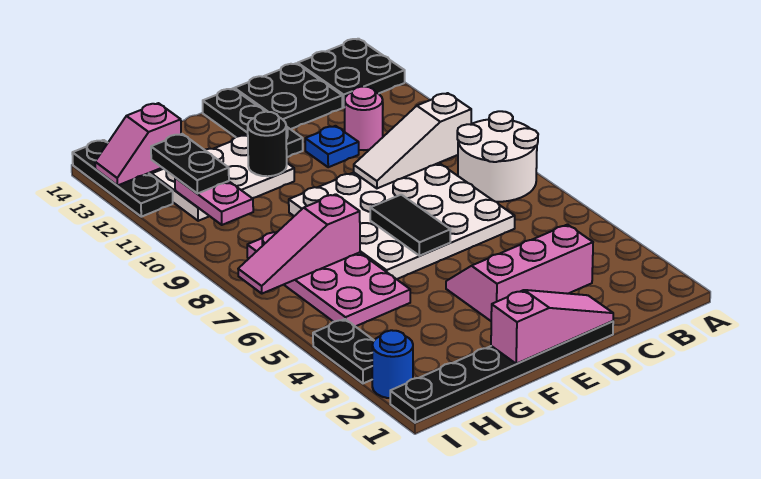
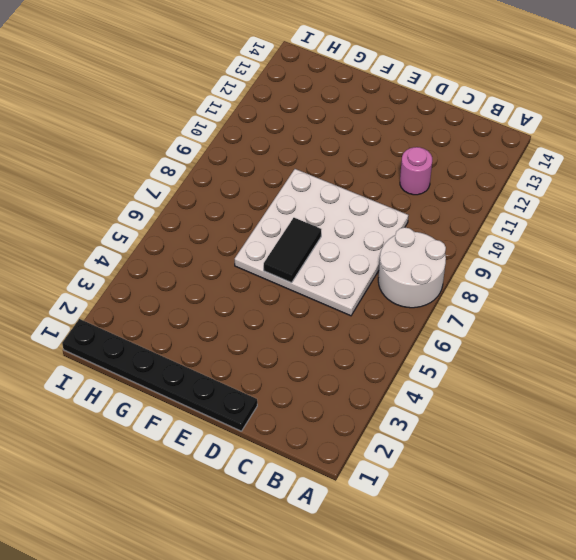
none -> black plate A13:B14 level 1
none -> pink slope C3:E4 level 1 top 3
none -> black plate C13:D14 level 1

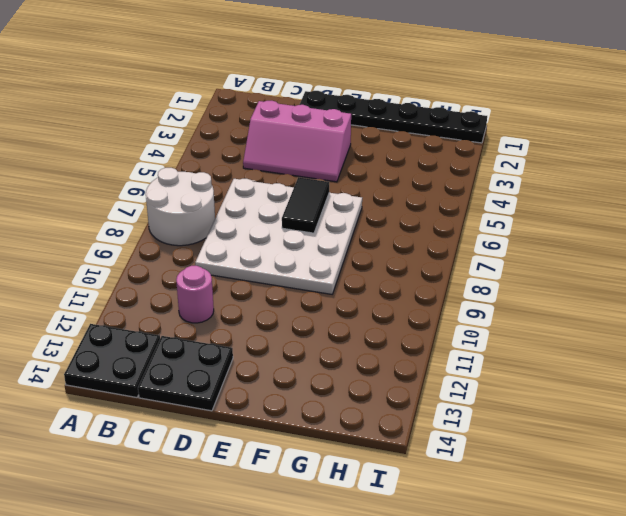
none -> blue plate D11 level 1
none -> black plate E12:E14 level 1
none -> white plate F11:H12 level 1

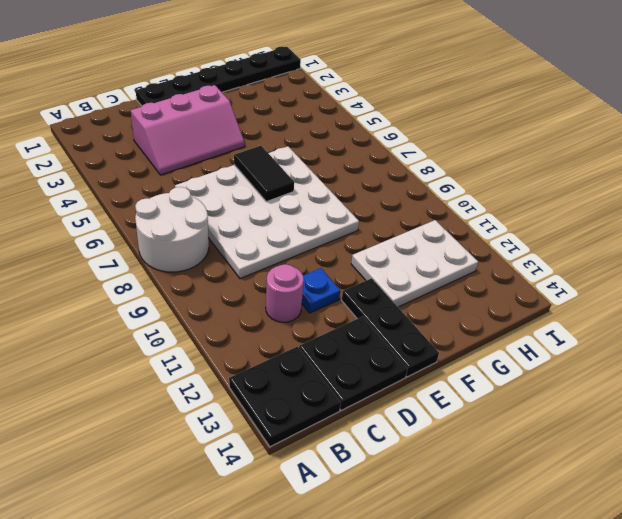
none -> pink plate G5:H8 level 1
none -> blue round brick I2 level 1
none -> black plate I3:I4 level 1

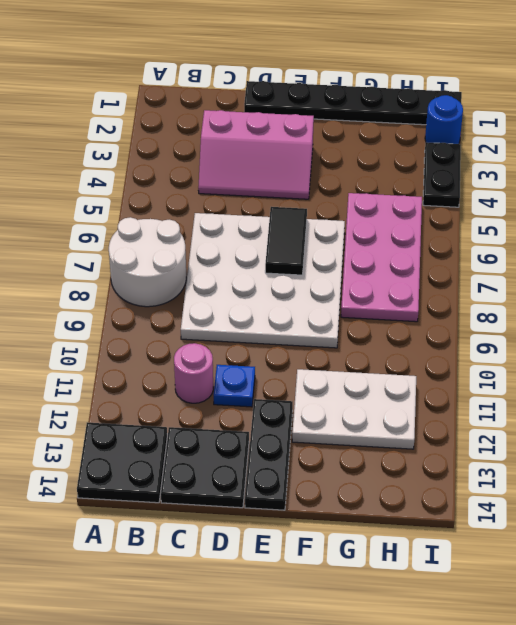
none -> black plate I12:I14 level 1
none -> white slope B9:D9 level 2 top B
none -> pink slope D1:F1 level 2 top F

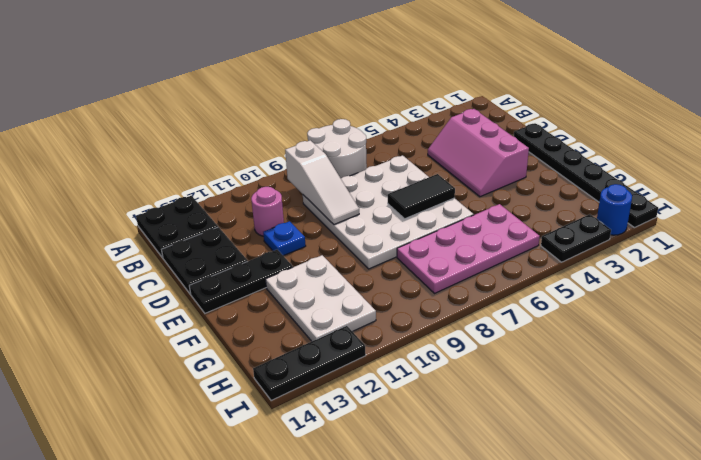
none -> pink slope D1:F1 level 2 top F
none -> black round brick F11 level 2
none -> pink slope G7:I7 level 2 top G

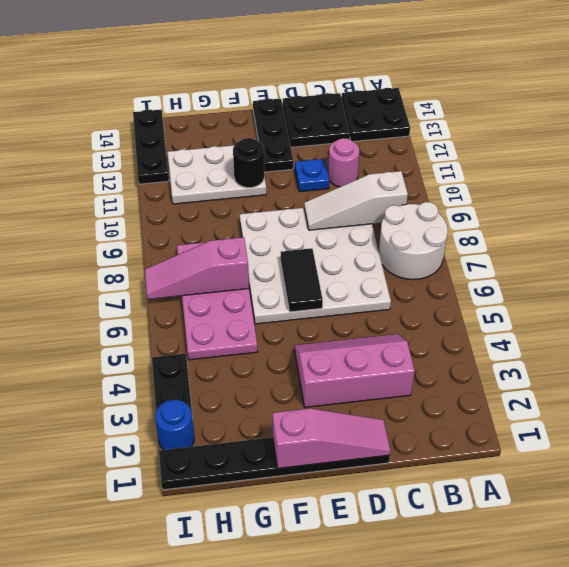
none -> pink plate H10:H11 level 2
none -> pink slope H13:I13 level 2 top H
none -> black plate H11:H12 level 3

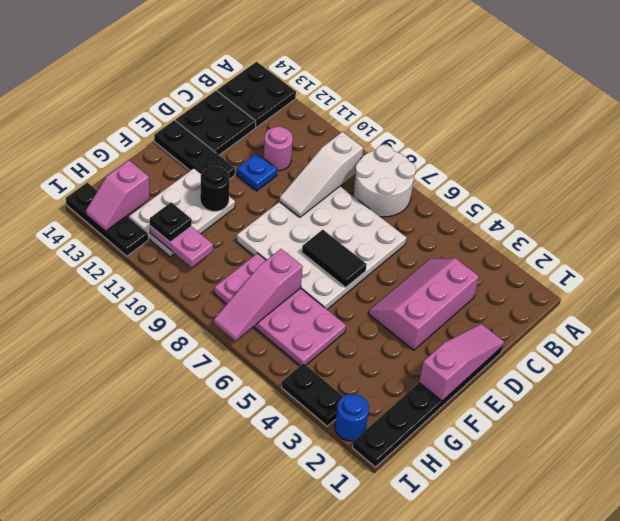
black plate H11 level 3 -> black plate H11:H12 level 3

